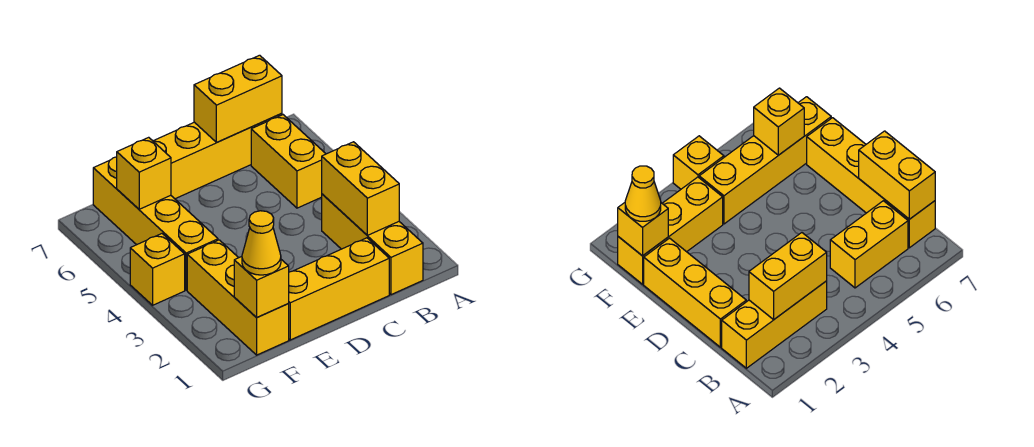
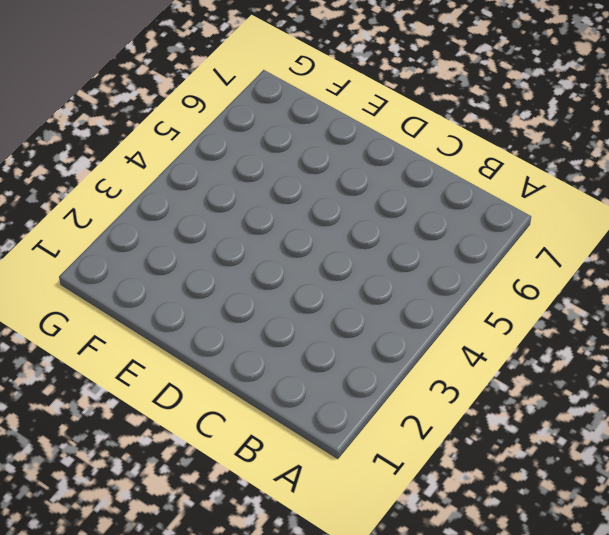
none -> yellow brick B1:B3 level 1
none -> yellow brick B5:B6 level 1
none -> yellow brick B7:E7 level 1

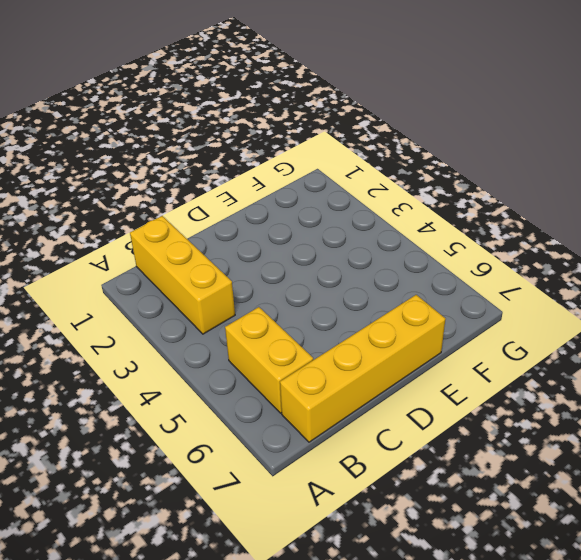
none -> yellow brick C1:E1 level 1
none -> yellow brick F1:F3 level 1
none -> yellow brick F4:F7 level 1

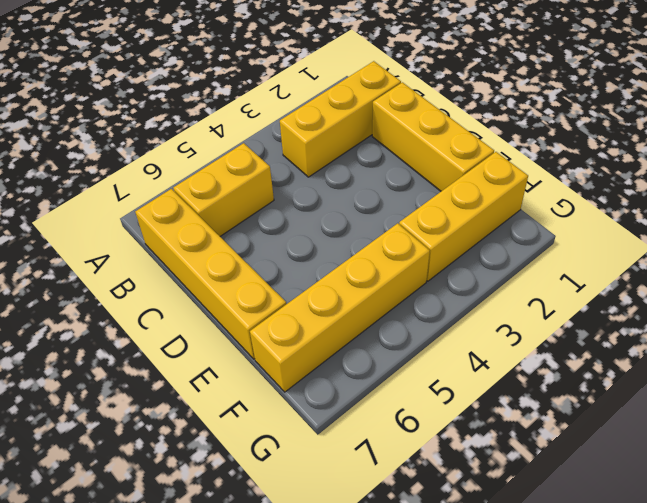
none -> yellow brick G4 level 1
none -> yellow brick B2:B3 level 2
none -> yellow brick B7:C7 level 2

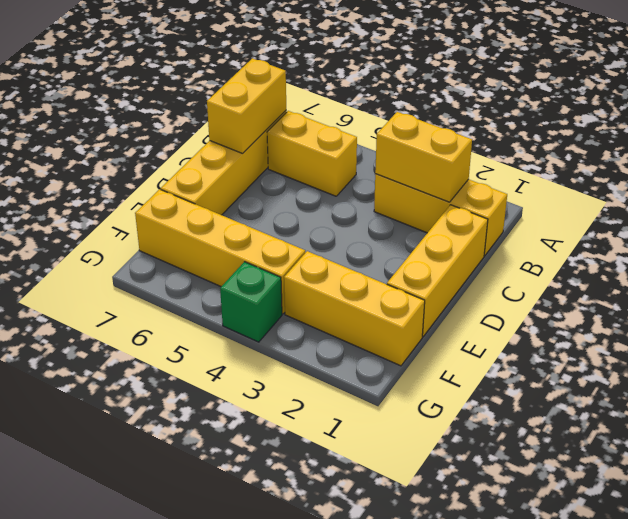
green brick G4 level 1 -> yellow brick G4 level 1
none -> yellow brick F1 level 2
none -> yellow brick F6 level 2
none -> yellow cone F1 level 3

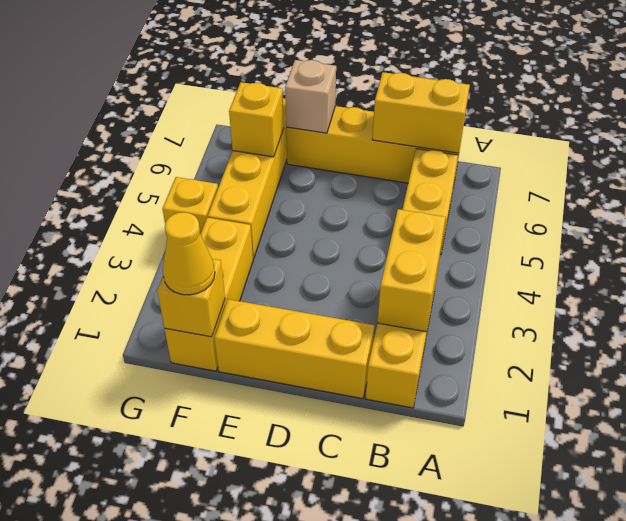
tan brick E7 level 2 -> none

